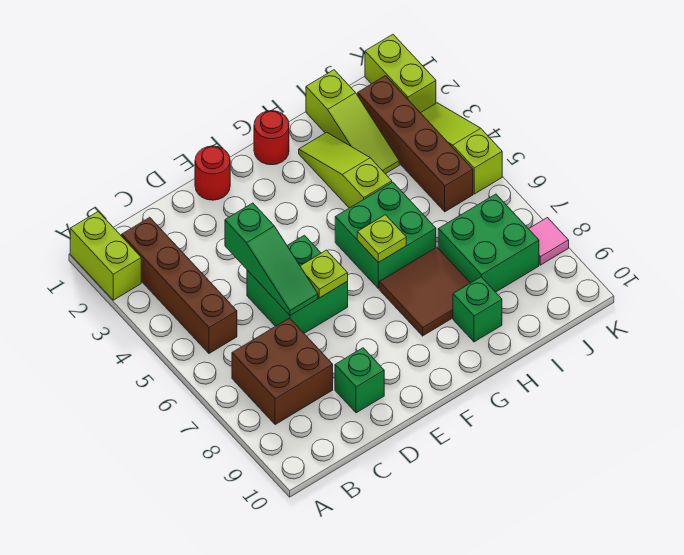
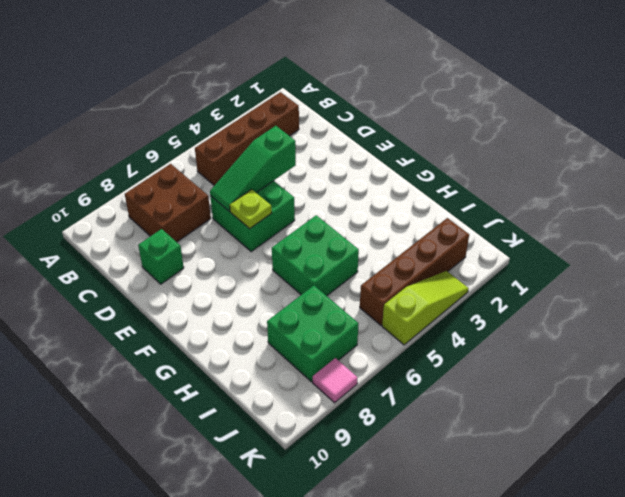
none -> lime brick A1:A2 level 1
none -> red round brick E1 level 1
none -> red round brick G1 level 1

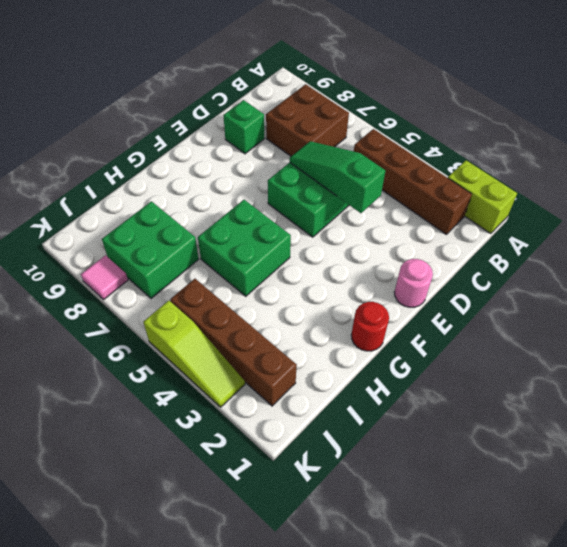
pink round brick E1 level 1 -> red round brick E1 level 1
none -> brown tile G7:H8 level 1
none -> lime slope H2:H4 level 1 top 4
none -> green brick H9 level 1

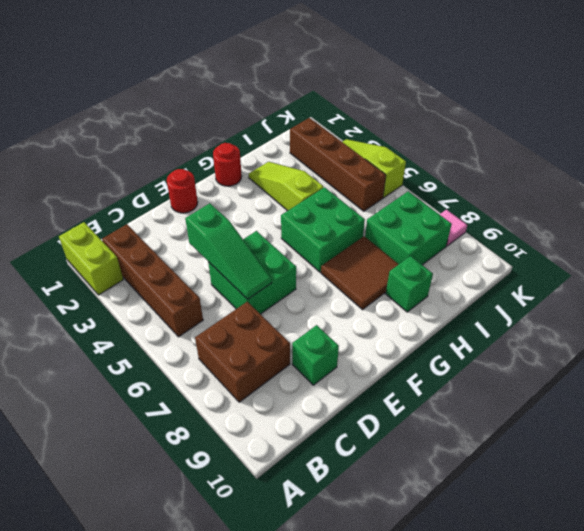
none -> lime slope I1:I3 level 1 top 1
none -> lime brick K1:K2 level 1
none -> lime plate E6 level 2

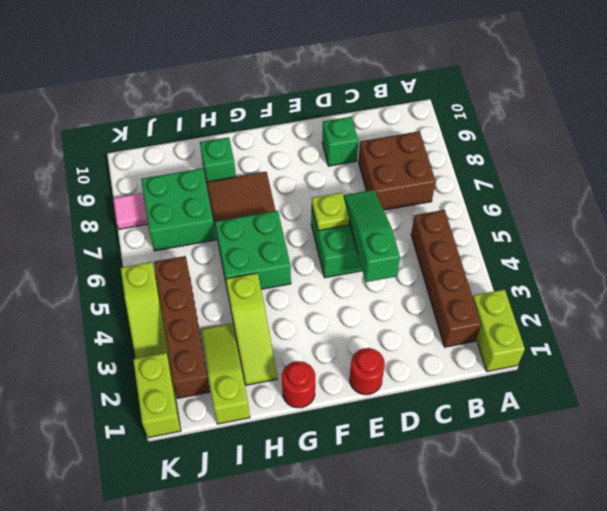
none -> lime plate G6 level 2

